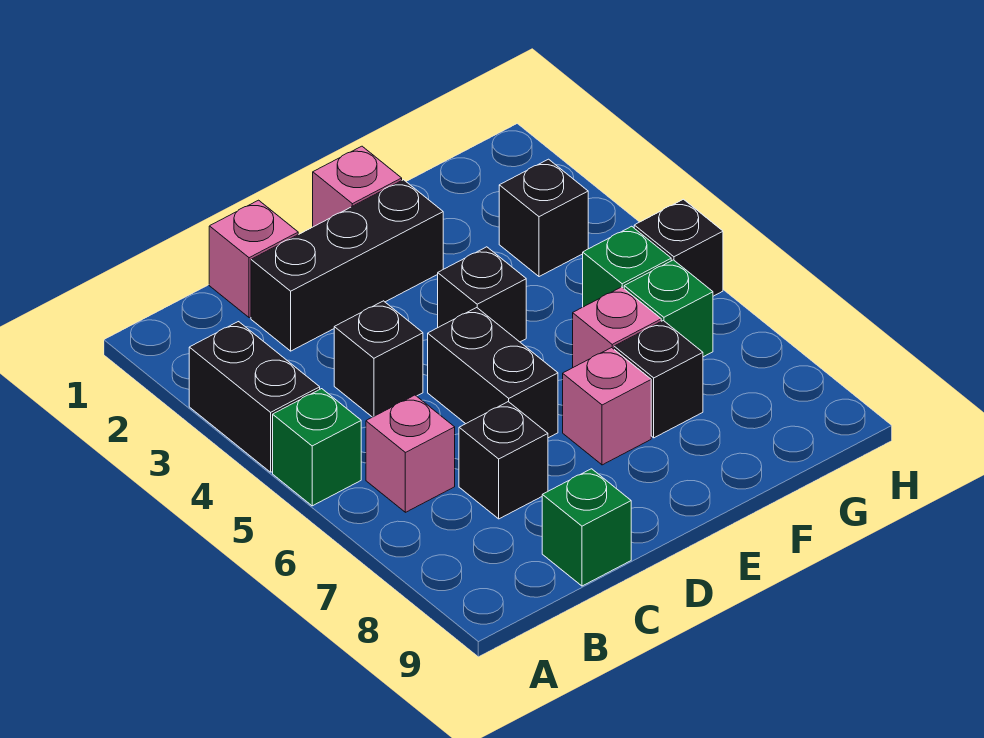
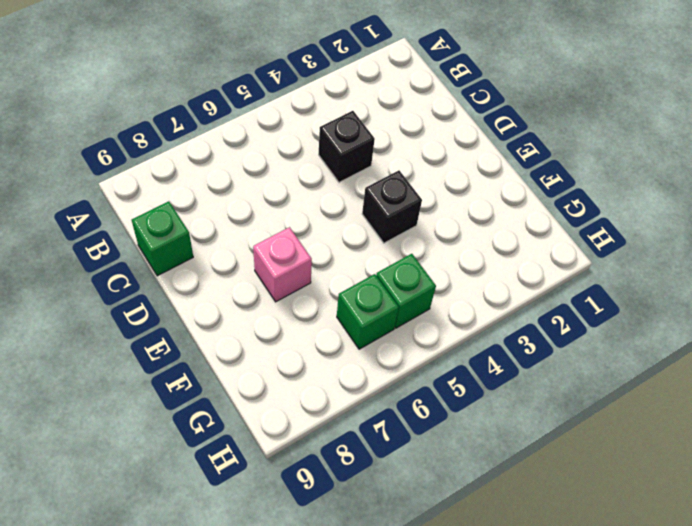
none -> black brick A3:A4 level 1
none -> green brick A5 level 1
none -> pink brick B6 level 1

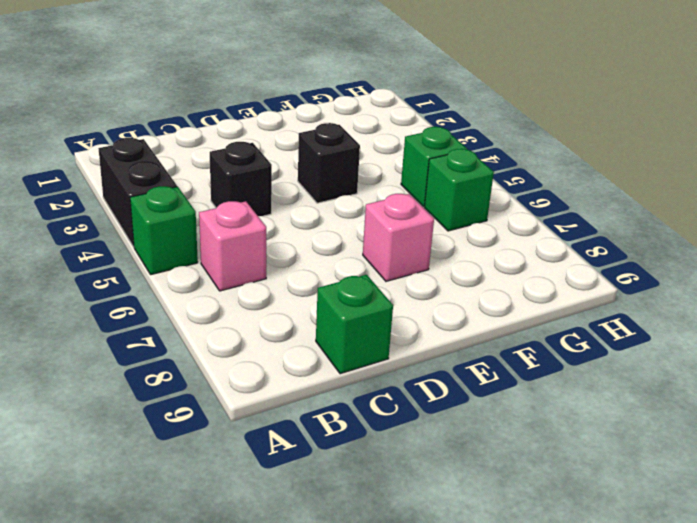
none -> pink brick C1 level 1
none -> black brick C2:E2 level 1
none -> black brick C7 level 1

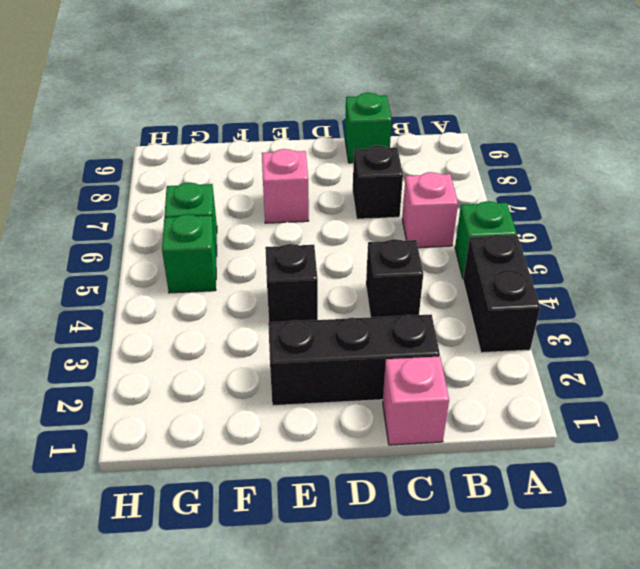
none -> black brick D5:D6 level 1
none -> pink brick E1 level 1
none -> pink brick F6 level 1

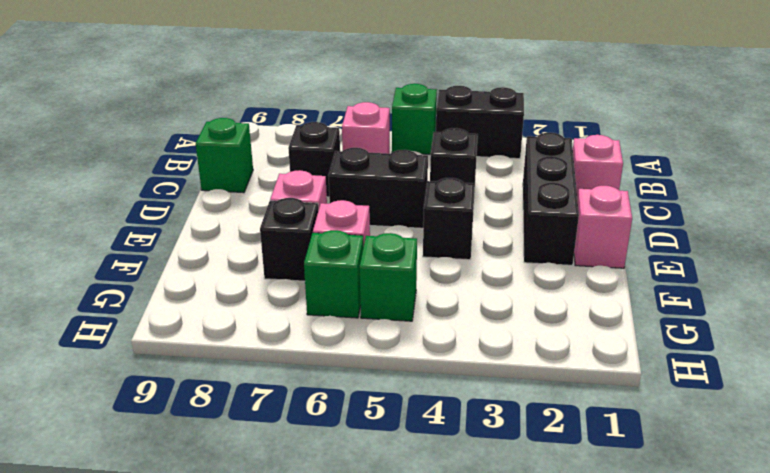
none -> black brick G3 level 1
none -> black brick H5 level 1

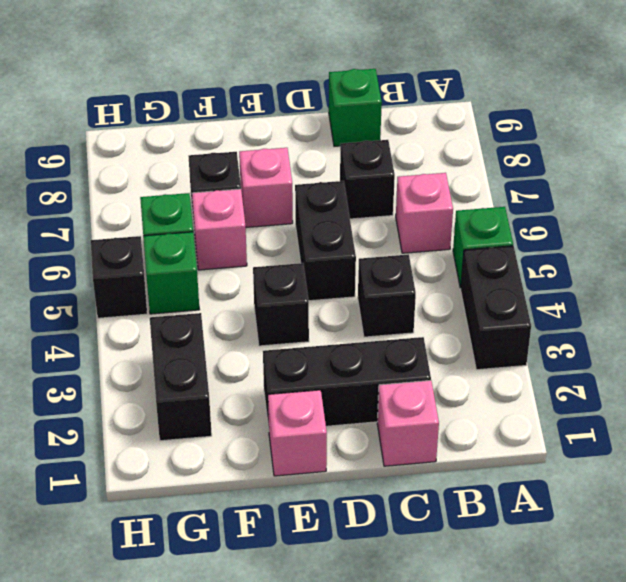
black brick G2:G3 level 1 -> black brick G3 level 1

